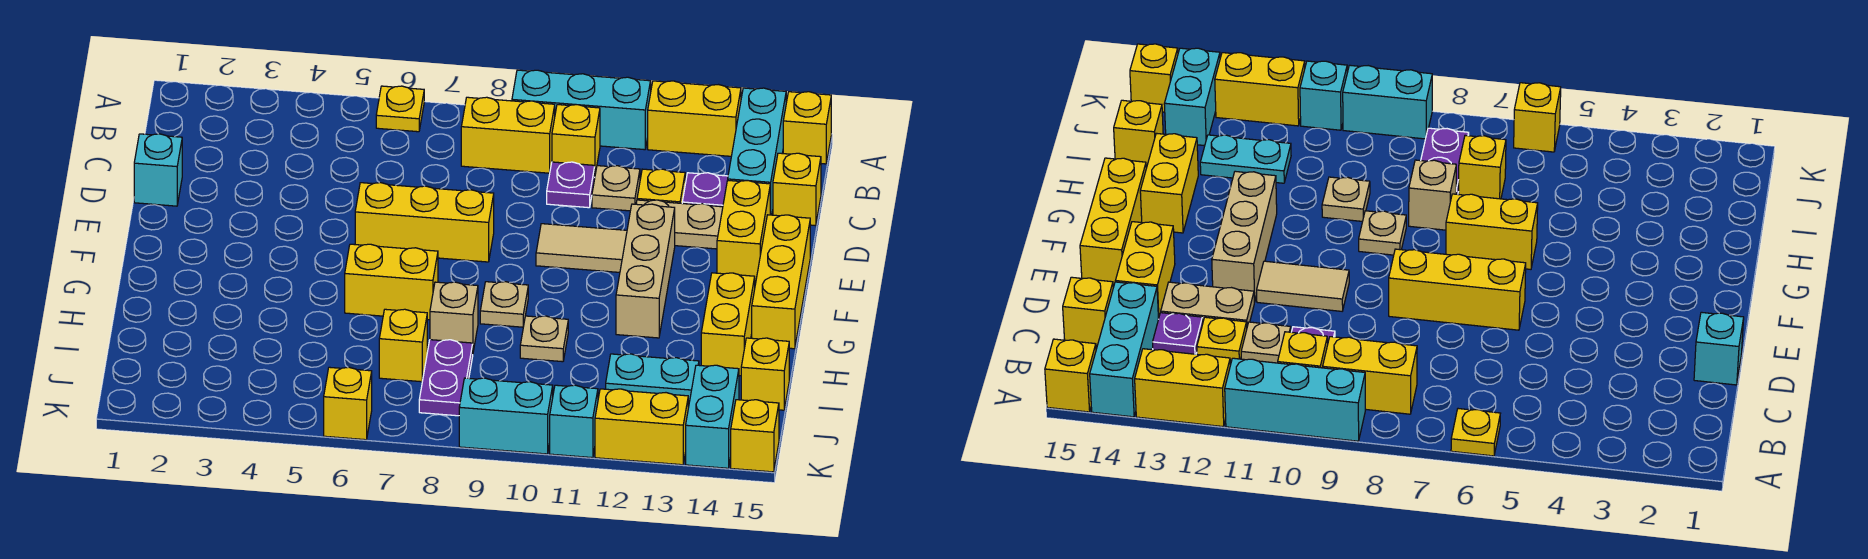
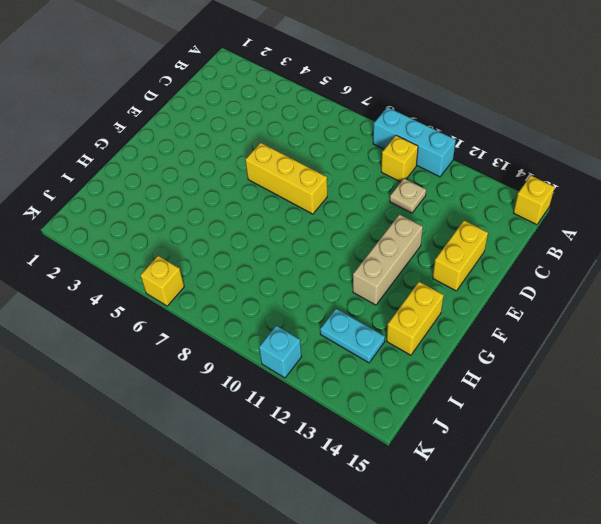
none -> yellow plate A6 level 1
none -> yellow brick A12:A13 level 1
none -> cyan brick A14:C14 level 1
none -> yellow brick B8:B9 level 1

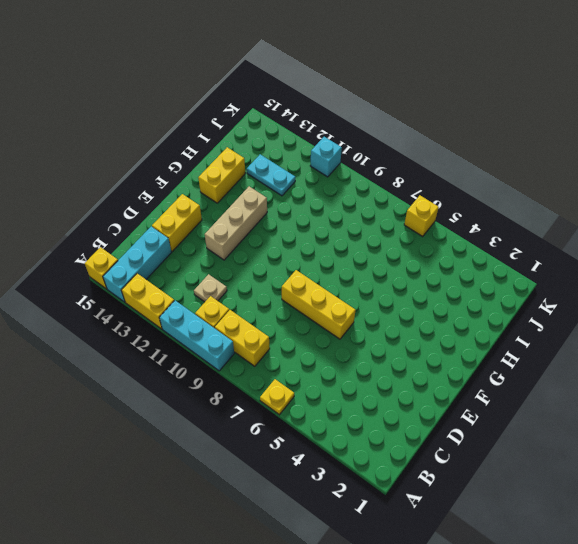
none -> purple plate C10 level 1
none -> yellow plate C12 level 1
none -> purple plate C13 level 1
none -> yellow brick C15 level 1

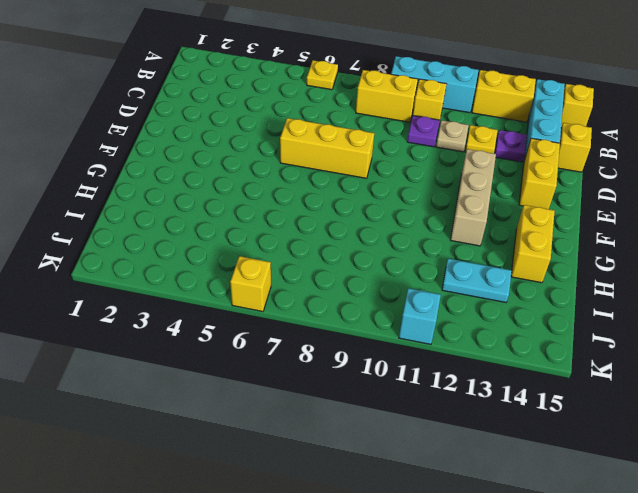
none -> cyan brick D1 level 1
none -> tan plate D12:D13 level 1
none -> tan tile E10:E11 level 1
none -> yellow brick E15:G15 level 1

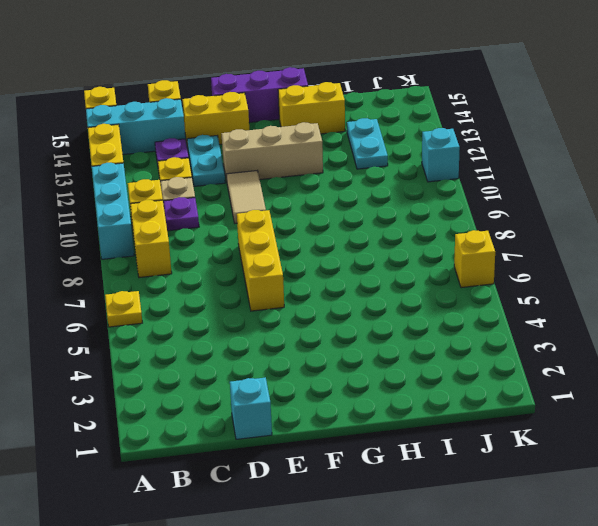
cyan plate D12:D13 level 1 -> tan plate D12:D13 level 1
purple brick E15:G15 level 1 -> yellow brick E15:G15 level 1
none -> yellow brick G6:G7 level 1
none -> tan plate G9 level 1
none -> tan brick H8 level 1
none -> tan plate H10 level 1

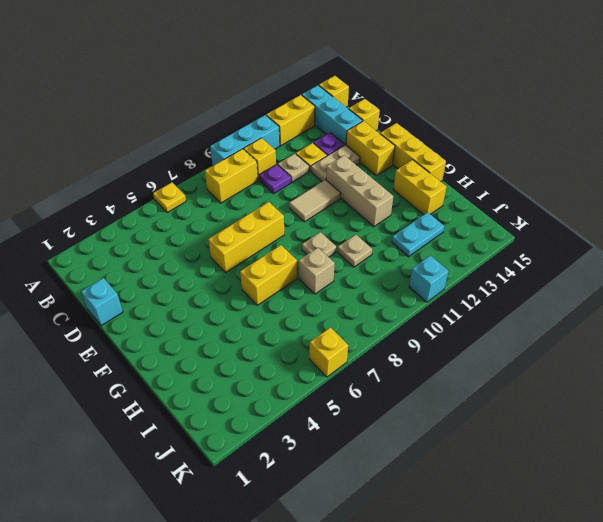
none -> yellow brick I7 level 1
none -> purple plate I8:J8 level 1
none -> yellow brick I15 level 1
none -> cyan brick J14:K14 level 1

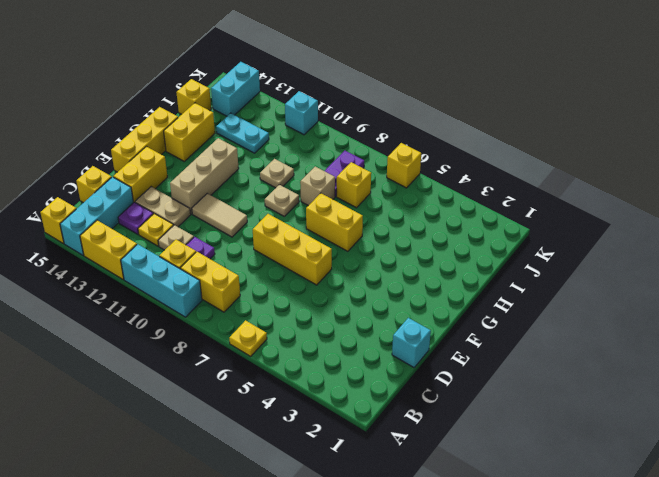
none -> cyan brick K9:K10 level 1
none -> yellow brick K12:K13 level 1
none -> yellow brick K15 level 1

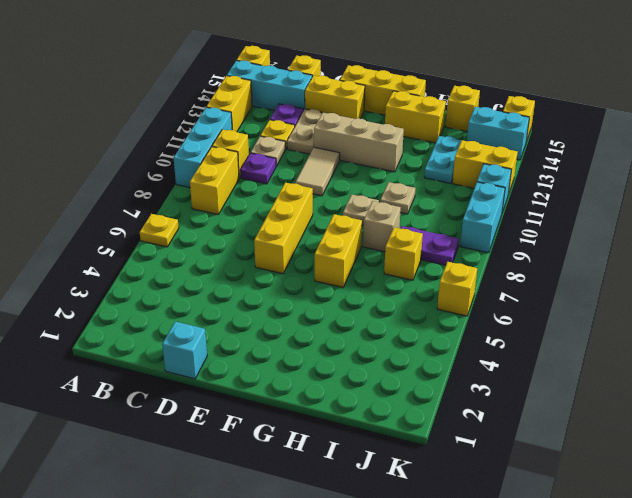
yellow brick J12:K12 level 1 -> yellow brick K12:K13 level 1

